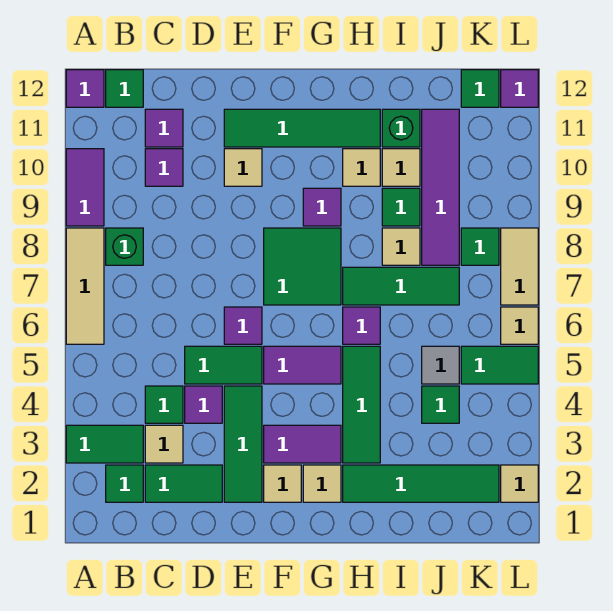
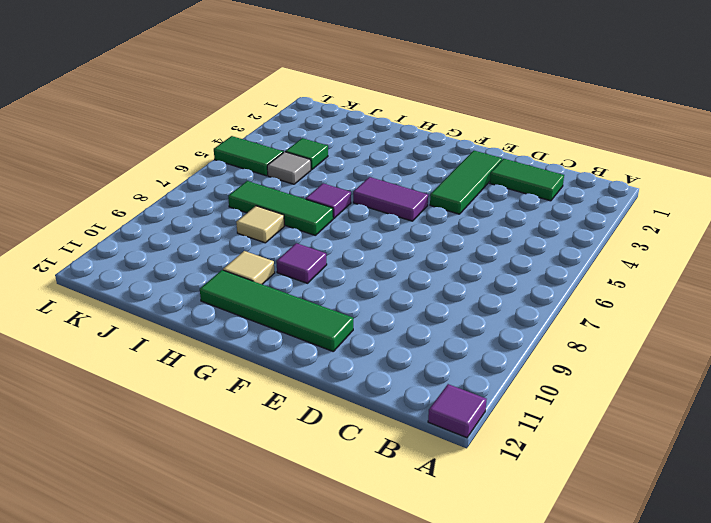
none -> green tile A3:B3 level 1
none -> tan tile A6:A8 level 1
none -> purple tile A9:A10 level 1
none -> green tile B2 level 1

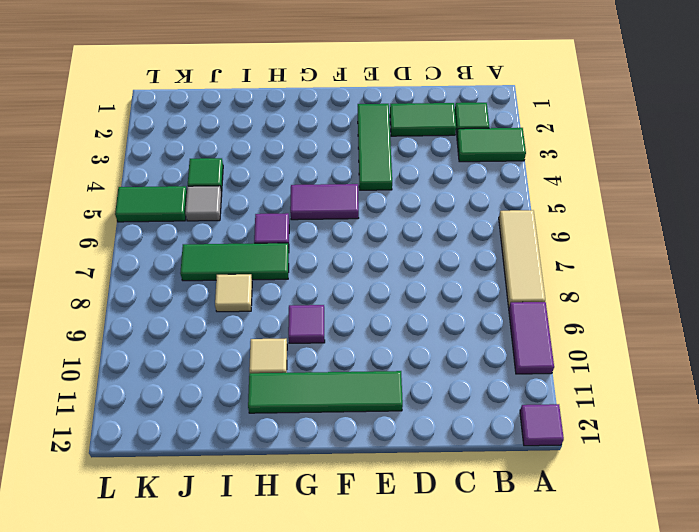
none -> green brick B8 level 1
none -> green tile B12 level 1
none -> tan tile C3 level 1
none -> green tile C4 level 1

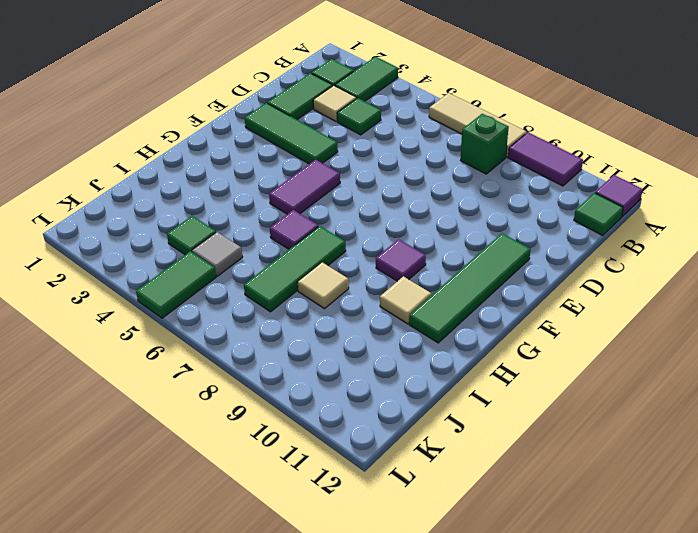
none -> purple tile C10 level 1
none -> purple tile C11 level 1
none -> purple tile D4 level 1
none -> green tile D5:E5 level 1

